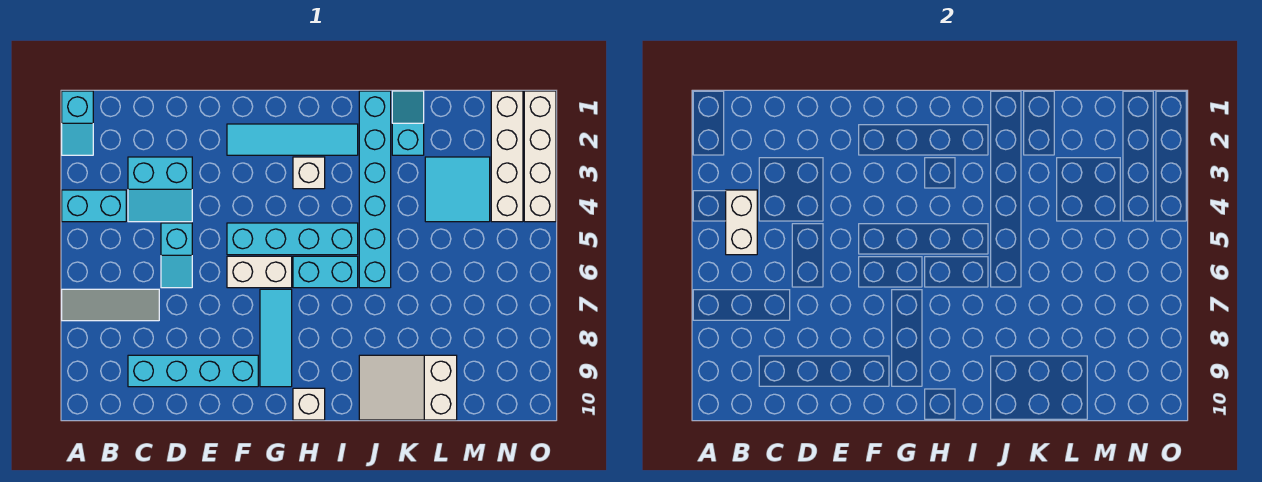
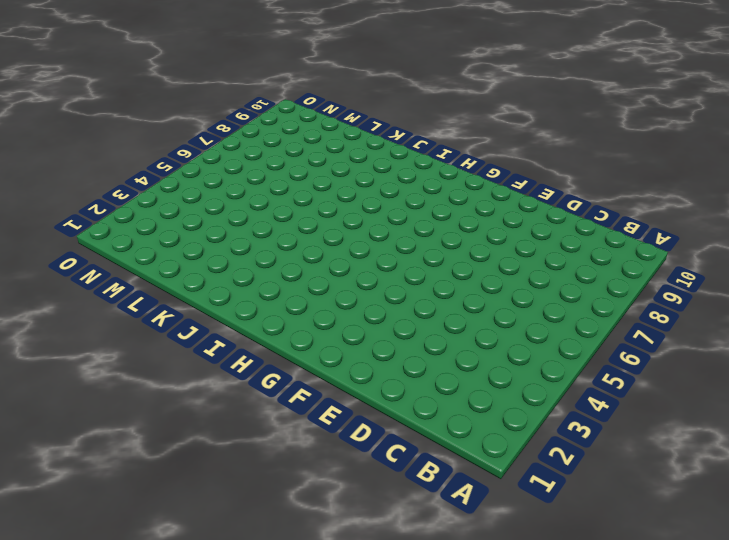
none -> cyan slope A1:A2 level 1 top 1
none -> cyan brick A4:B4 level 1
none -> grey tile A7:C7 level 1

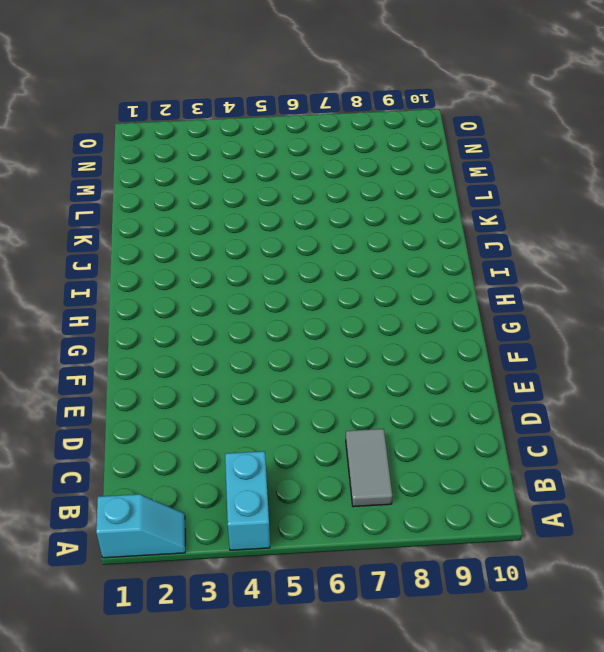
grey tile B7:C7 level 1 -> grey tile A7:C7 level 1
none -> cyan slope C3:D4 level 1 top 3
none -> cyan brick C9:F9 level 1
none -> cyan slope D5:D6 level 1 top 5

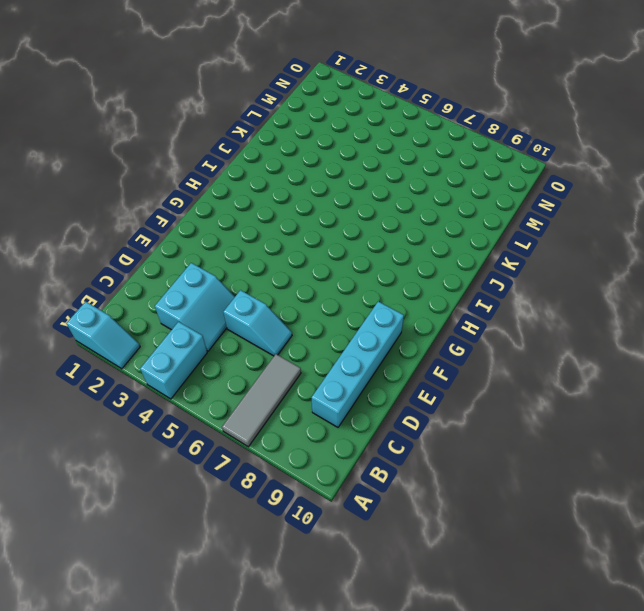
none -> cyan tile F2:I2 level 1
none -> cyan brick F5:I5 level 1
none -> white brick F6:G6 level 1

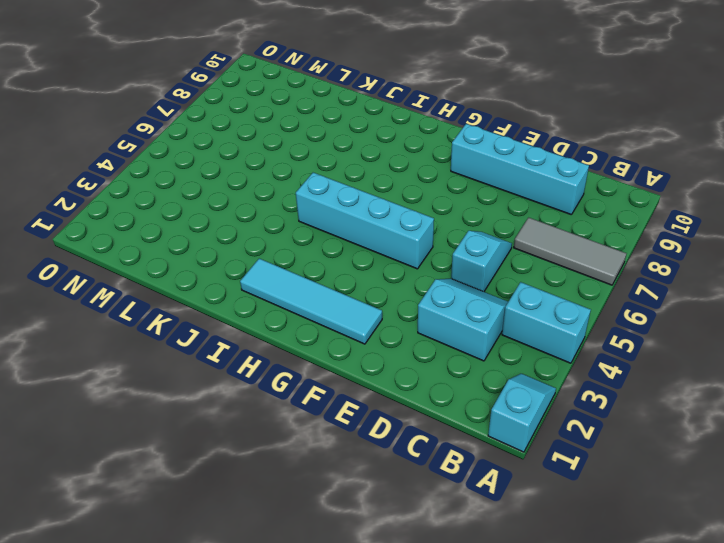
none -> white brick F6:G6 level 1
none -> cyan tile G7:G9 level 1
none -> white brick H3 level 1

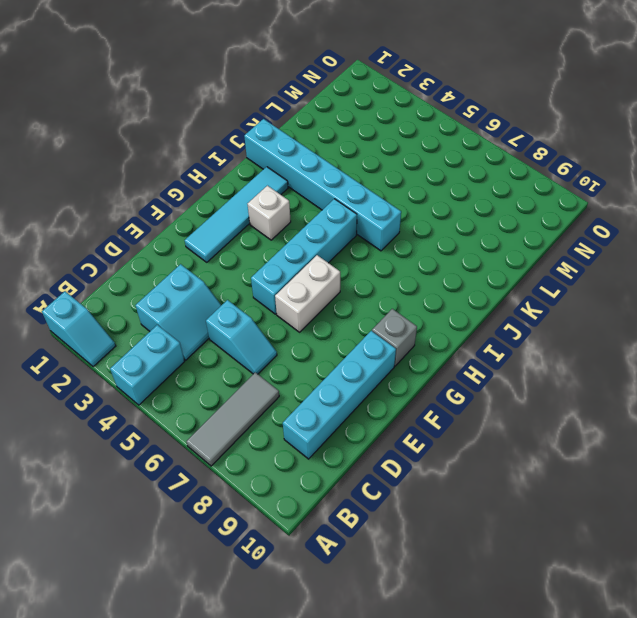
grey brick G9 level 1 -> cyan tile G7:G9 level 1
none -> cyan brick H6:I6 level 1
none -> white brick H10 level 1
none -> white slope J9:L10 level 1 top L

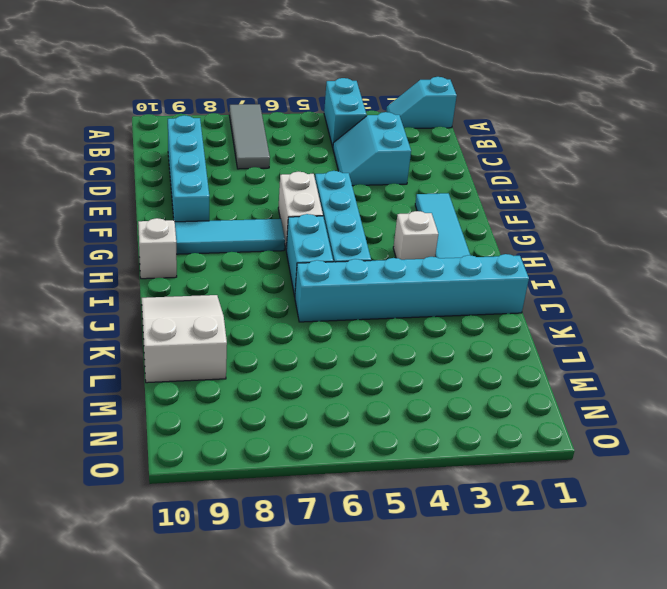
none -> cyan slope D5:D6 level 1 top 5
none -> cyan slope K1:K2 level 1 top 2
none -> cyan tile L3:M4 level 1

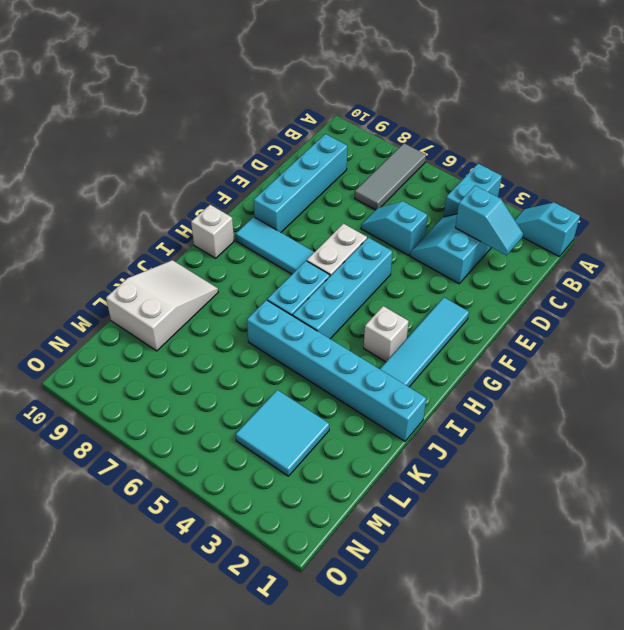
cyan slope C2:C3 level 2 top 3 -> cyan slope K1:K2 level 1 top 2
none -> white brick N1:N4 level 1
none -> white brick O1:O4 level 1
none -> white brick B4:B5 level 2

